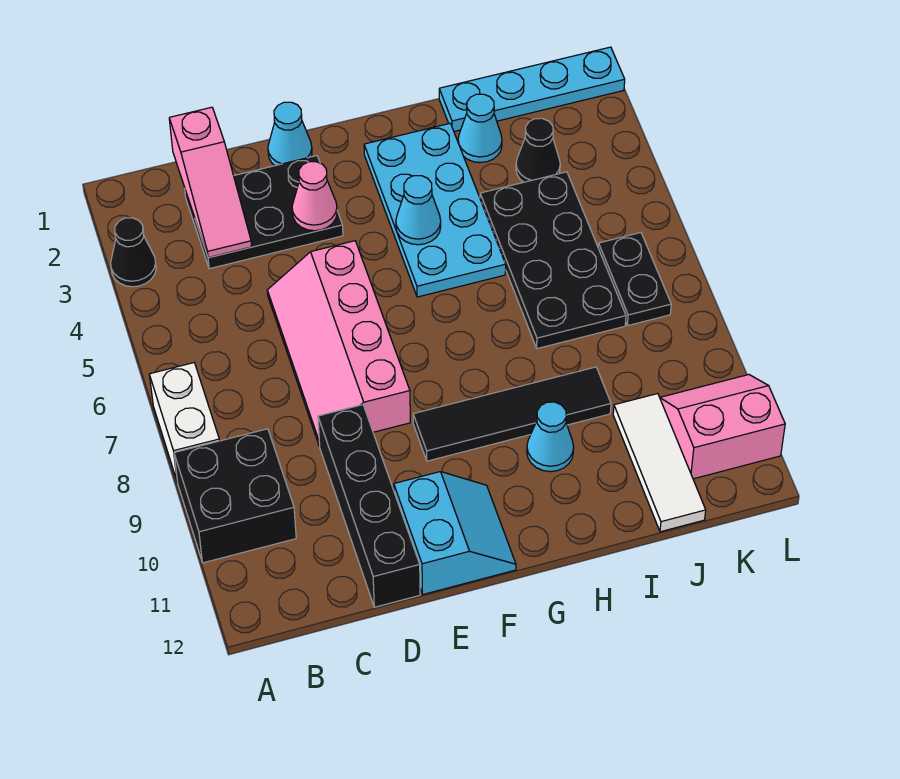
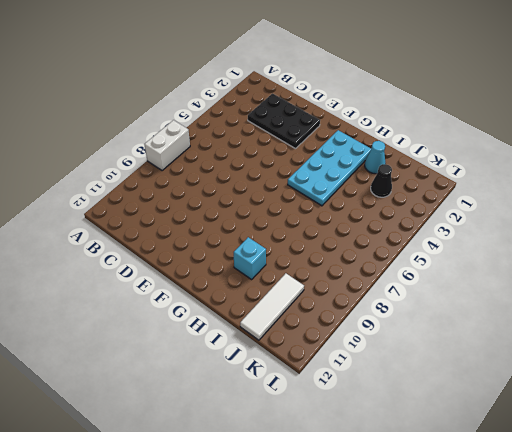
cyan brick H10 level 1 -> cyan cone H10 level 1
none -> black cone A3 level 1
none -> black brick A9:B10 level 1
none -> pink slope D5:E8 level 1 top E

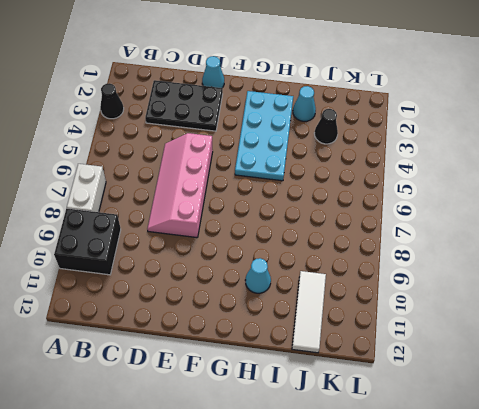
none -> black brick D9:D12 level 1
none -> cyan slope E11:F12 level 1 top E
none -> black tile F9:I9 level 1

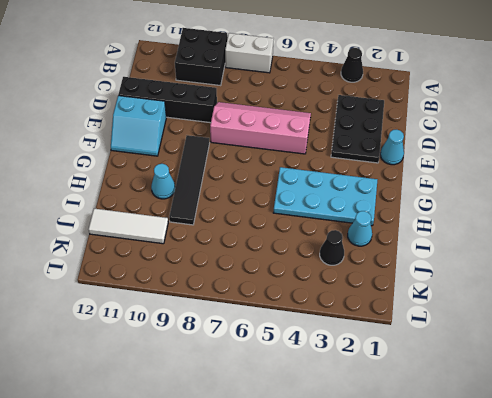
none -> cyan plate I1:L1 level 1
none -> black plate I4:J7 level 1
none -> black plate K6:K7 level 1

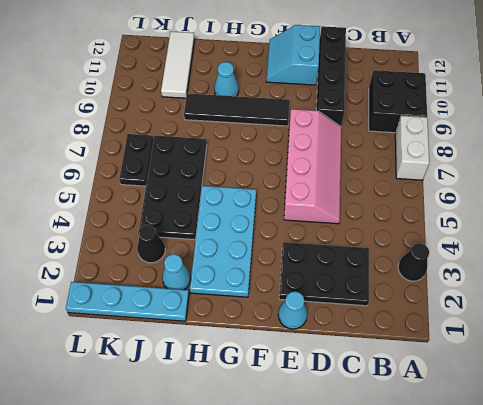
none -> pink slope K10:L11 level 1 top 11
none -> pink slope C1:C3 level 2 top 1
none -> pink cone E3 level 2

